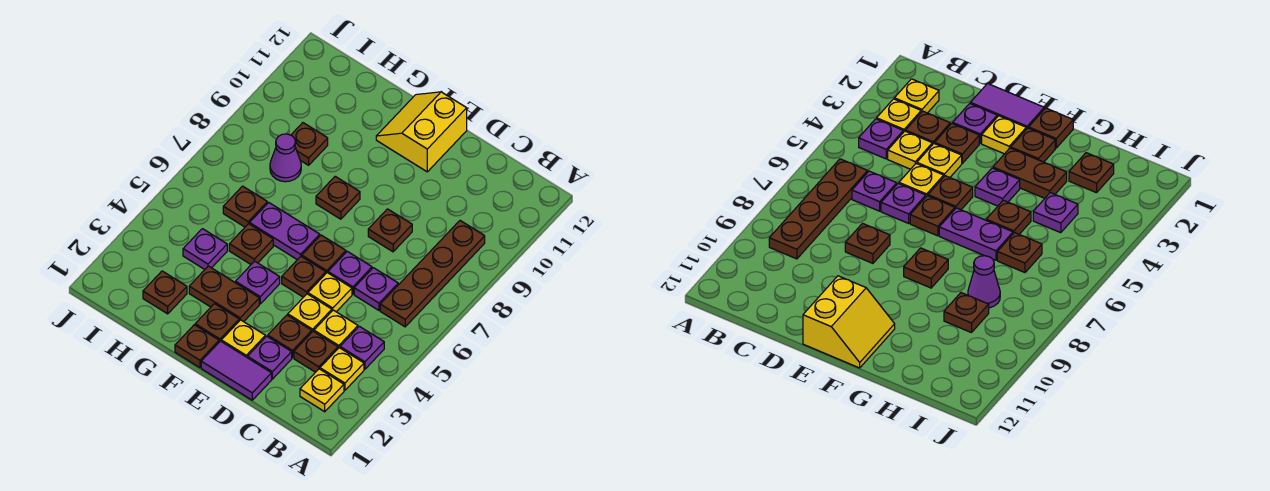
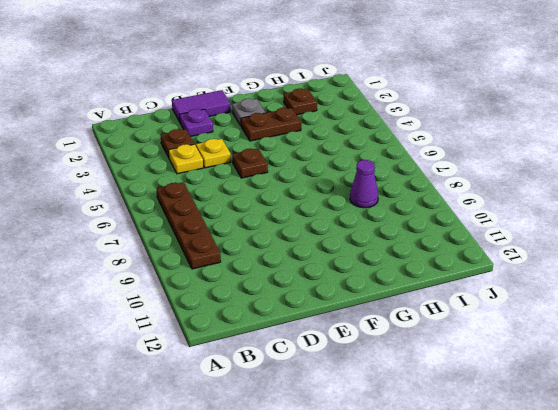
grey plate F2 level 1 -> brown plate F2 level 1
none -> yellow plate B2 level 1
none -> yellow plate B3 level 1
none -> purple plate B4 level 1
none -> purple plate C6 level 1

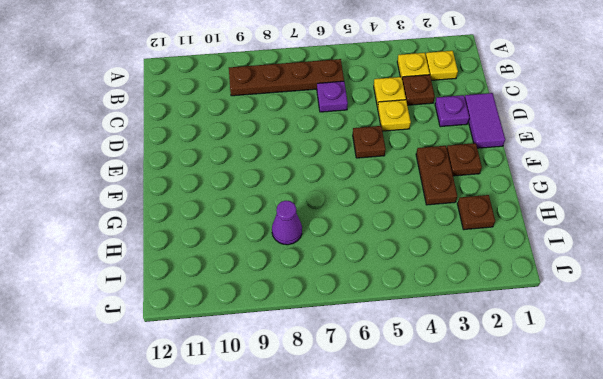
none -> purple plate B4 level 1
none -> brown plate D3 level 1
none -> yellow plate D5 level 1
none -> purple plate D6 level 1

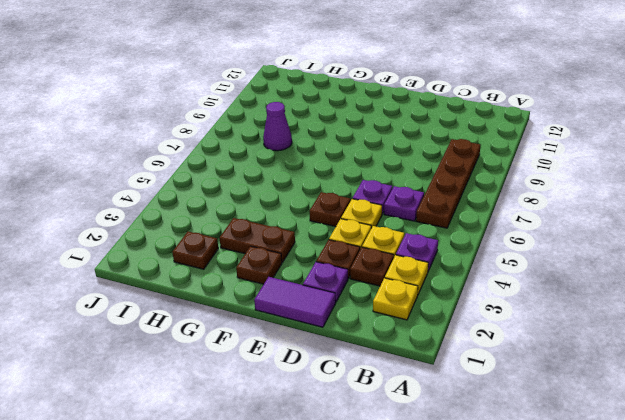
none -> brown plate D8 level 1
none -> yellow plate E2 level 1
none -> brown plate E6 level 1
none -> yellow slope E11:F12 level 1 top E

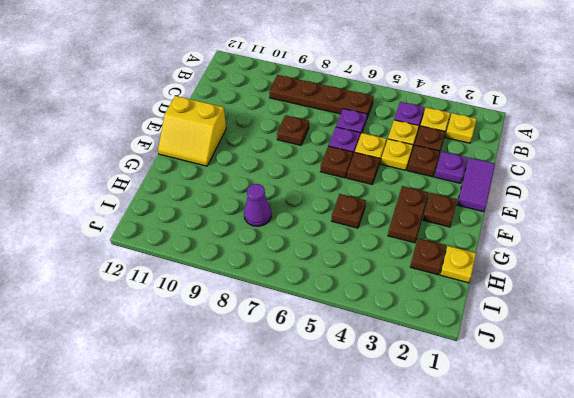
yellow plate H1 level 1 -> yellow plate E2 level 1
none -> brown plate F1 level 1
none -> purple plate F4 level 1
none -> purple plate F6:G6 level 1
none -> brown plate F8 level 1

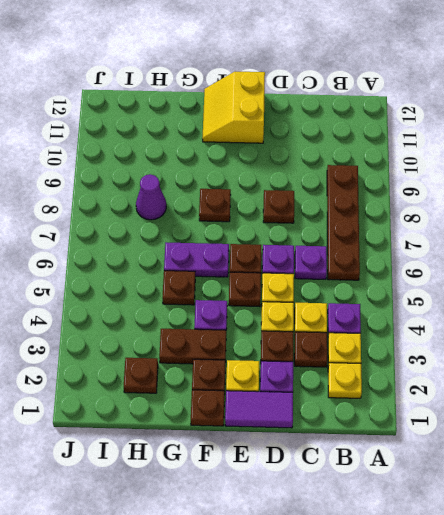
none -> purple plate H4 level 1
none -> brown plate H6 level 1
none -> brown plate H9 level 1

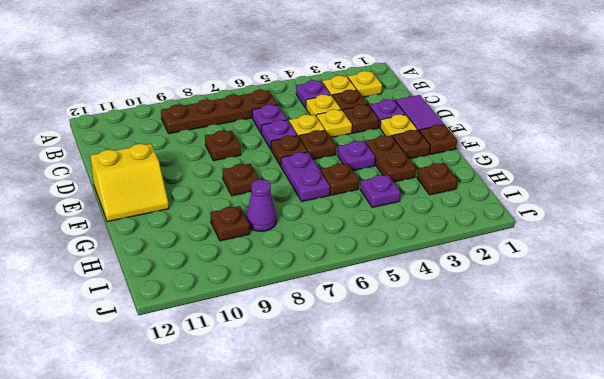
none -> brown plate H6 level 1

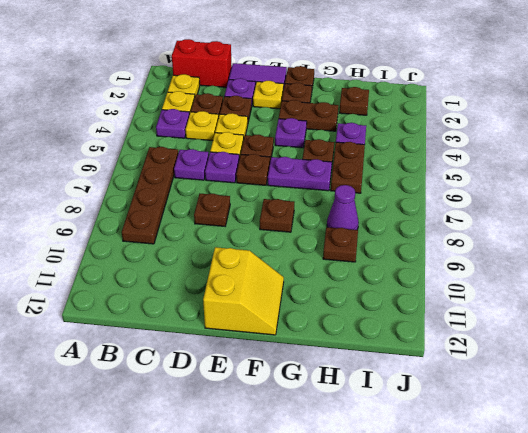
red brick B1:C1 level 1 -> none
brown plate H5:H6 level 1 -> brown plate H6 level 1

